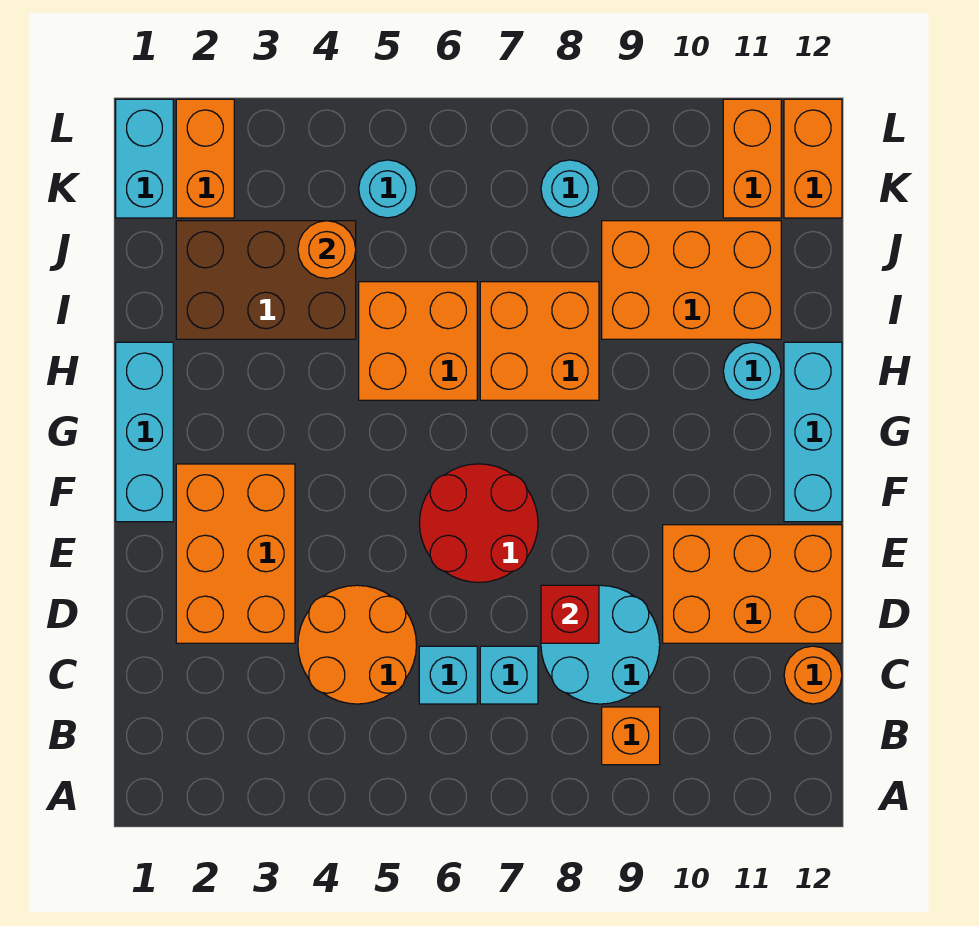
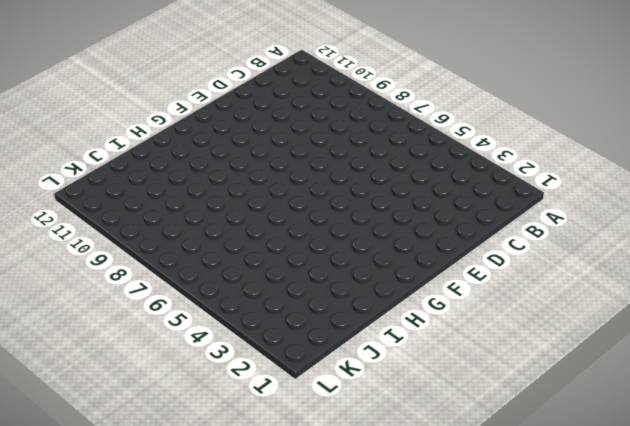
none -> orange brick B9 level 1
none -> orange round brick C4:D5 level 1
none -> cyan brick C6 level 1

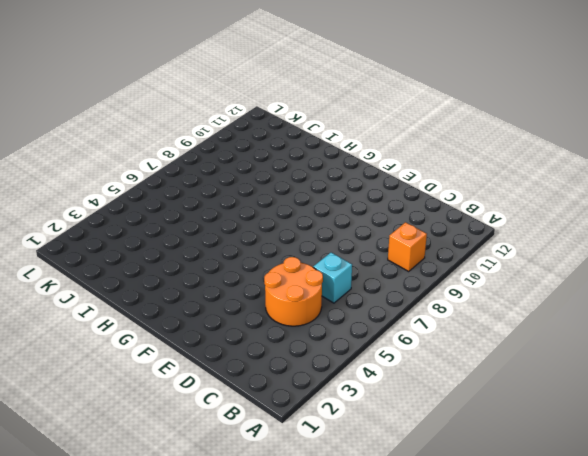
none -> cyan brick C7 level 1
none -> cyan round brick C8:D9 level 1
none -> orange round brick C12 level 1

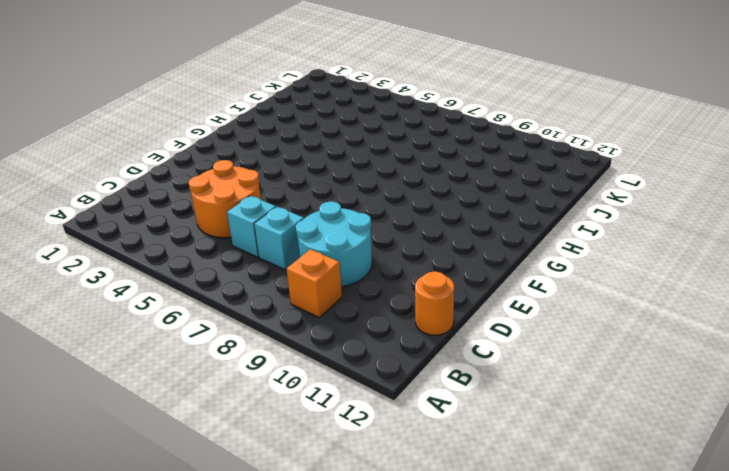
none -> orange brick D2:F3 level 1
none -> orange brick D10:E12 level 1
none -> red round brick E6:F7 level 1

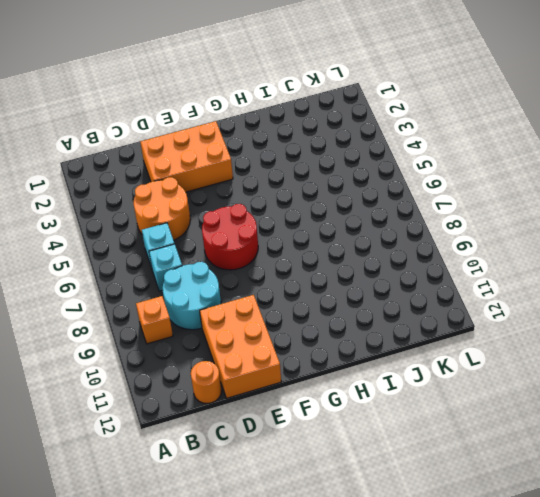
none -> cyan brick F1:H1 level 1
none -> cyan brick F12:H12 level 1
none -> orange brick H5:I6 level 1

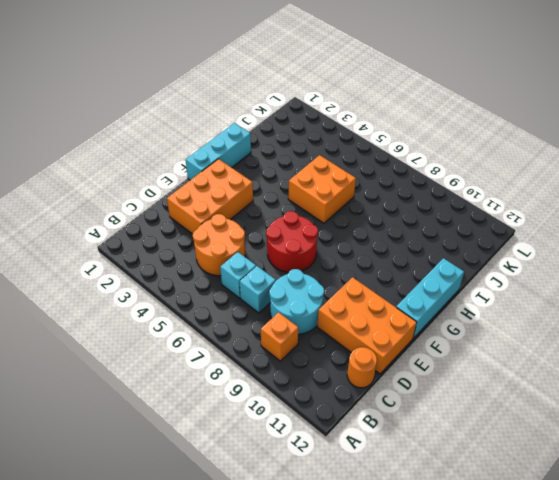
none -> orange brick H7:I8 level 1
none -> cyan round brick H11 level 1
none -> brown brick I2:J4 level 1

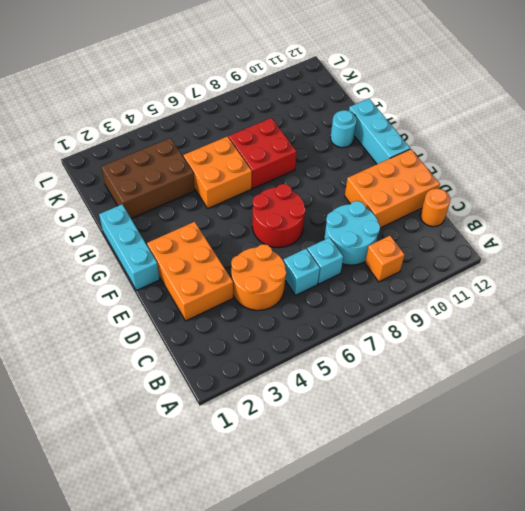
red brick H7:I8 level 1 -> orange brick H7:I8 level 1
none -> orange brick I9:J11 level 1
none -> cyan brick K1:L1 level 1
none -> orange brick K2:L2 level 1

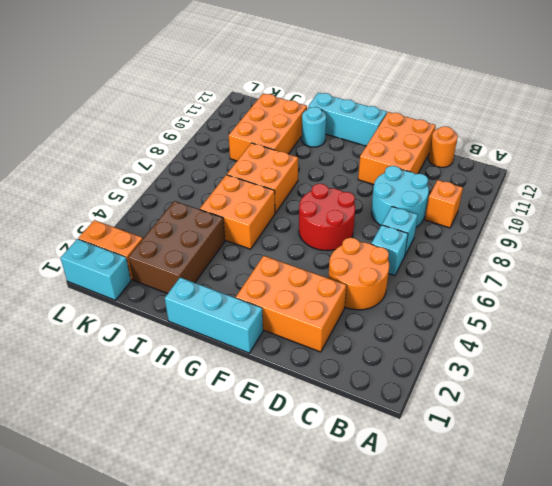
none -> cyan round brick K5 level 1
none -> cyan round brick K8 level 1
none -> orange brick K11:L11 level 1

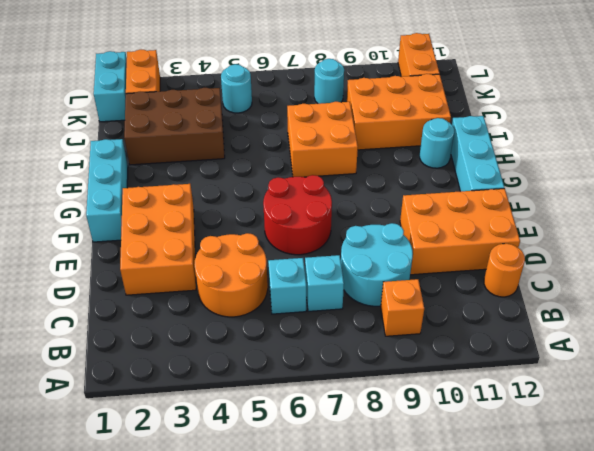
none -> orange brick H5:I6 level 1
none -> orange brick K12:L12 level 1
none -> red brick D8 level 2

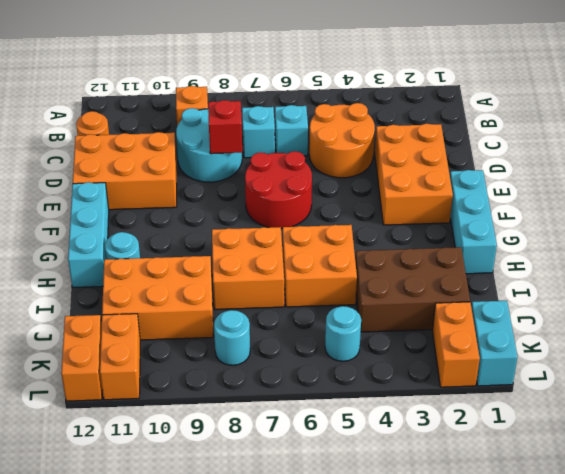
none -> orange round brick J4 level 2

